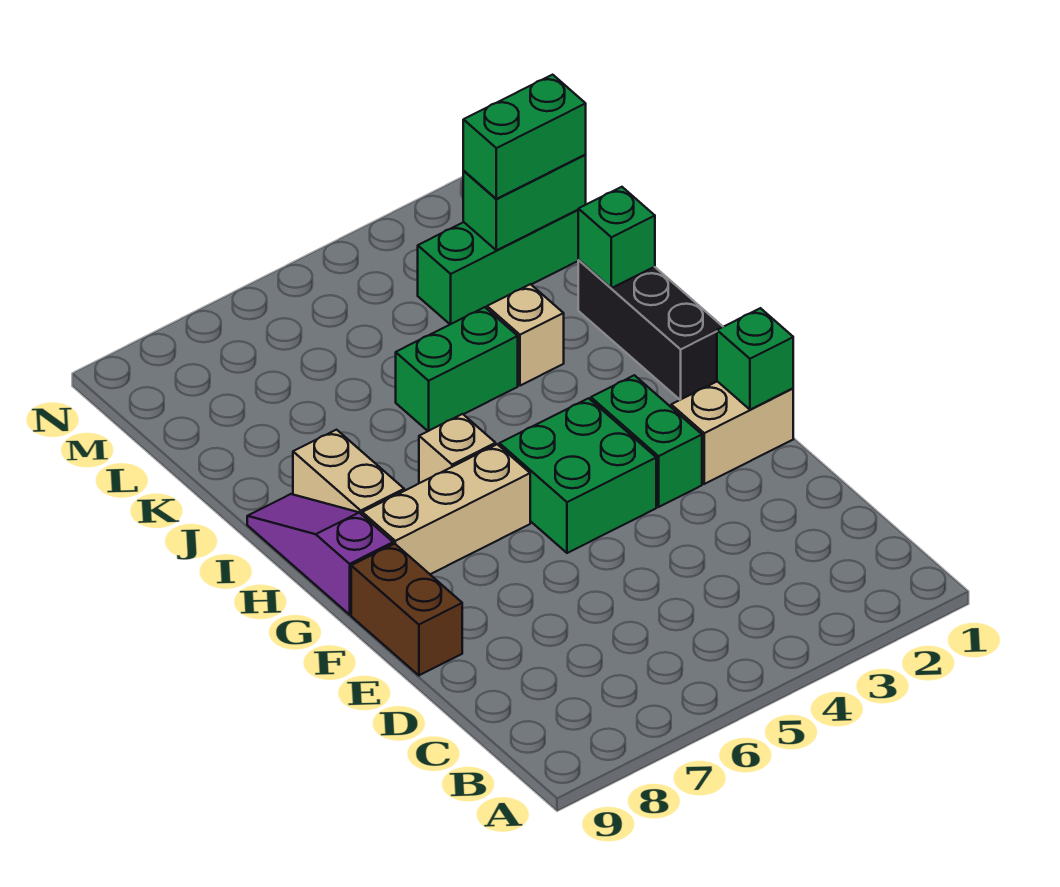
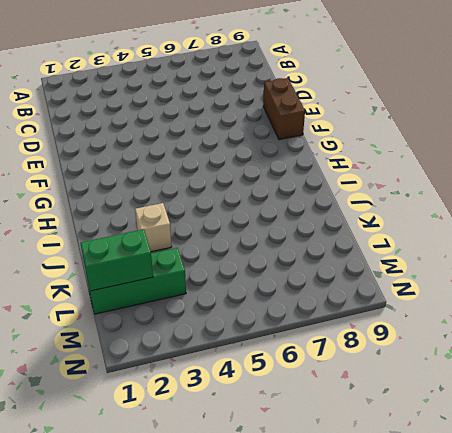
none -> tan brick F1:F2 level 1
none -> green brick F3:G3 level 1
none -> green brick F4:G5 level 1

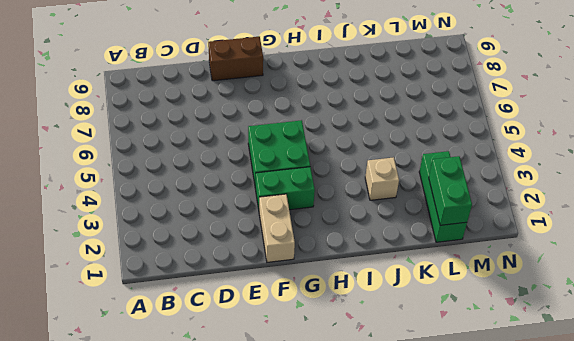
none -> tan brick G6:G8 level 1
none -> purple slope G9:I9 level 1 top G
none -> black brick H1:J1 level 1

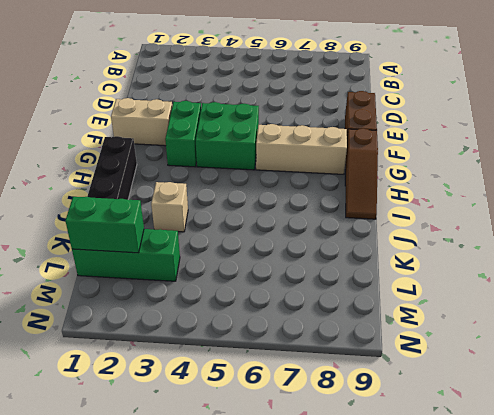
brown slope G9:I9 level 1 top G -> purple slope G9:I9 level 1 top G
none -> tan brick H6 level 1
none -> tan brick H8:I8 level 1
none -> green brick J4:J5 level 1

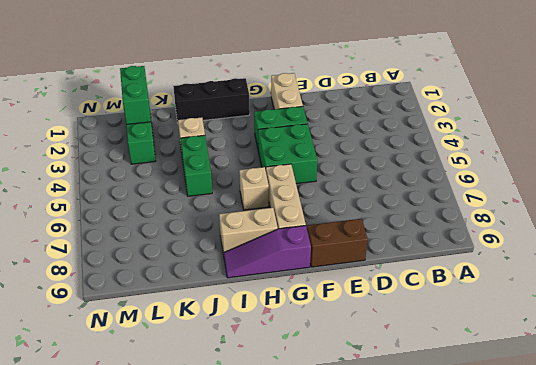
none -> green brick F1 level 2
none -> green brick J1 level 2
none -> green brick L1:L2 level 3

